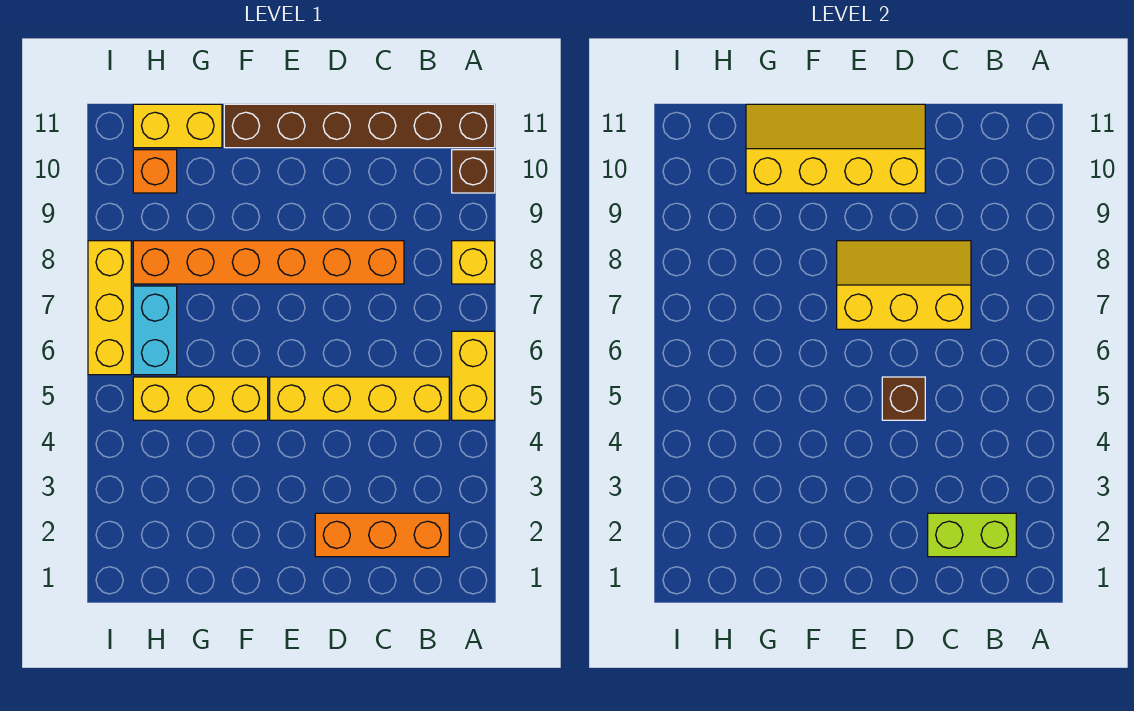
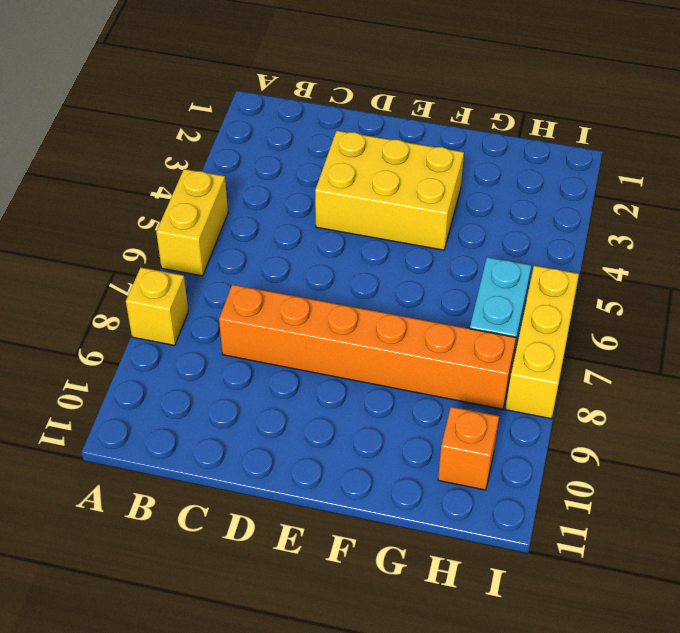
yellow brick D3:F4 level 1 -> none
none -> brown brick A10 level 1
none -> brown brick A11:F11 level 1
none -> orange brick B2:D2 level 1

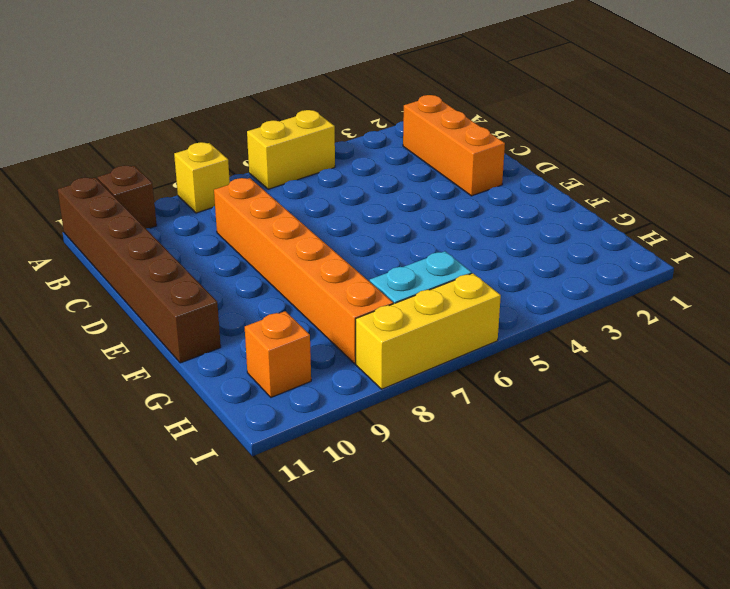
none -> yellow brick B5:E5 level 1
none -> yellow brick F5:H5 level 1
none -> yellow brick G11:H11 level 1

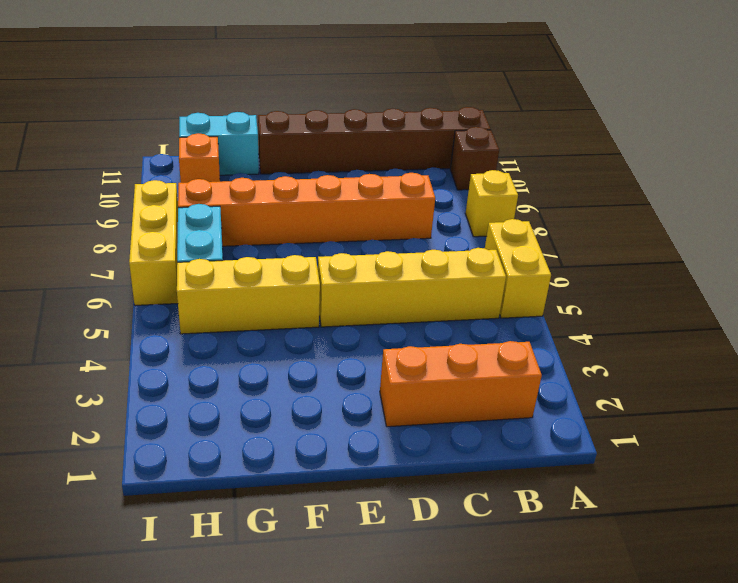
cyan brick G11:H11 level 1 -> yellow brick G11:H11 level 1
none -> lime brick B2:C2 level 2
none -> yellow slope C7:E8 level 2 top 7
none -> brown brick D5 level 2

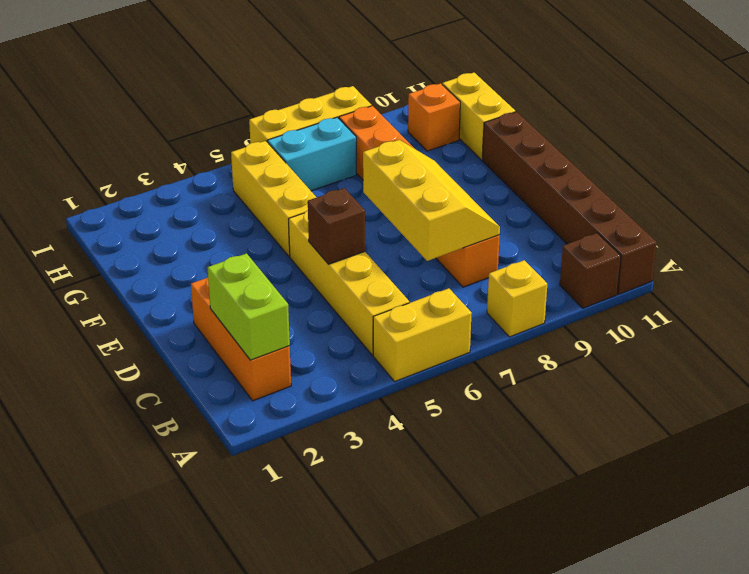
none -> yellow slope D10:G11 level 2 top 10

